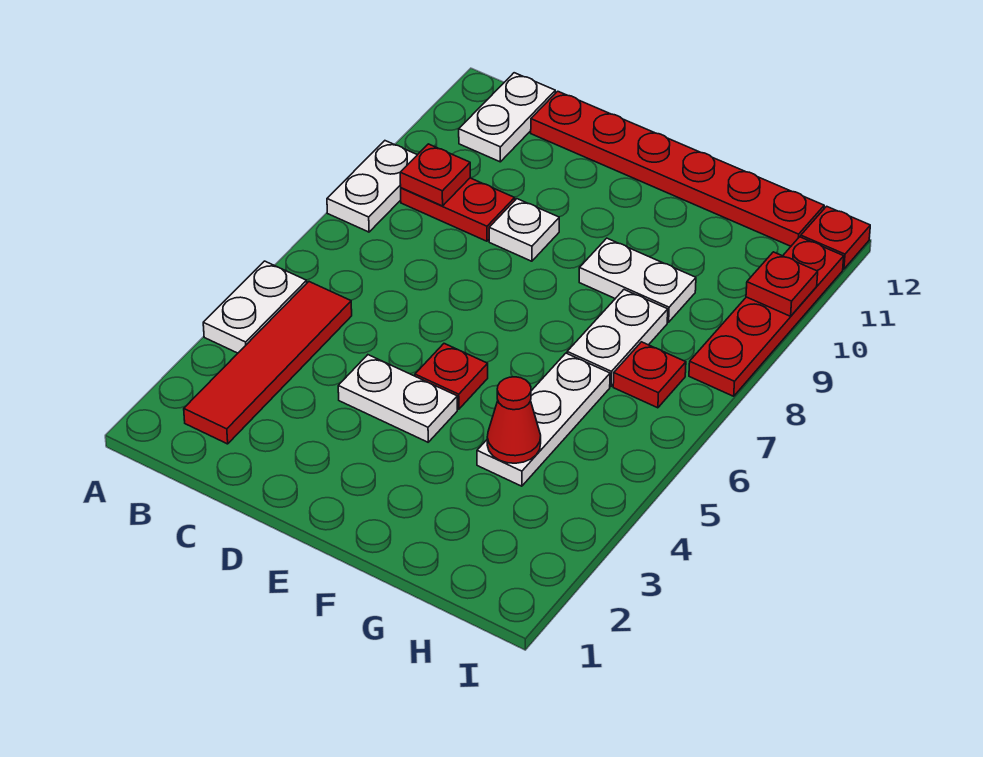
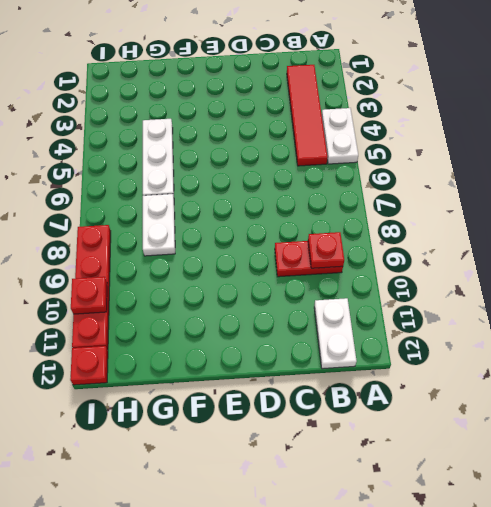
none -> white plate A8:A9 level 1
none -> red plate C12:H12 level 1
none -> white plate D4:E4 level 1

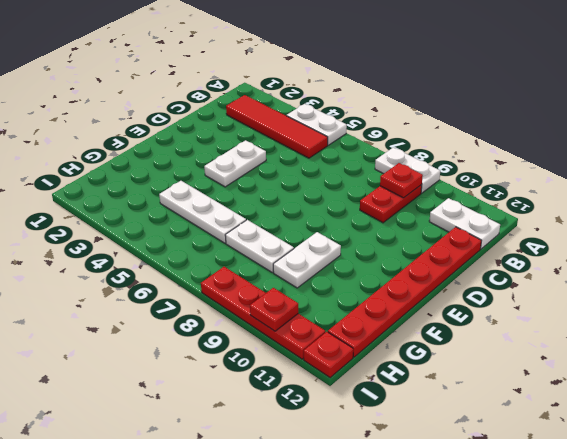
none -> white plate D9 level 1
none -> red plate E5 level 1
none -> red plate H7 level 1

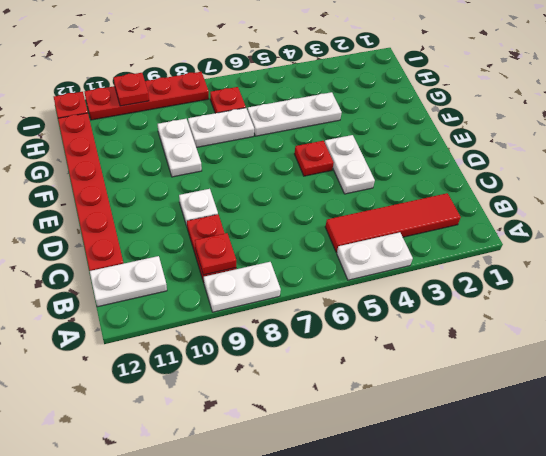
none -> red cone G4 level 2

